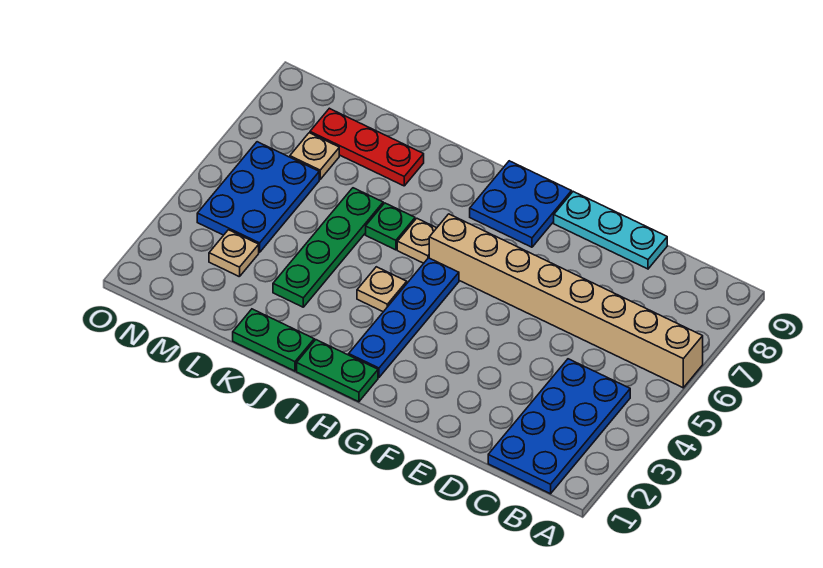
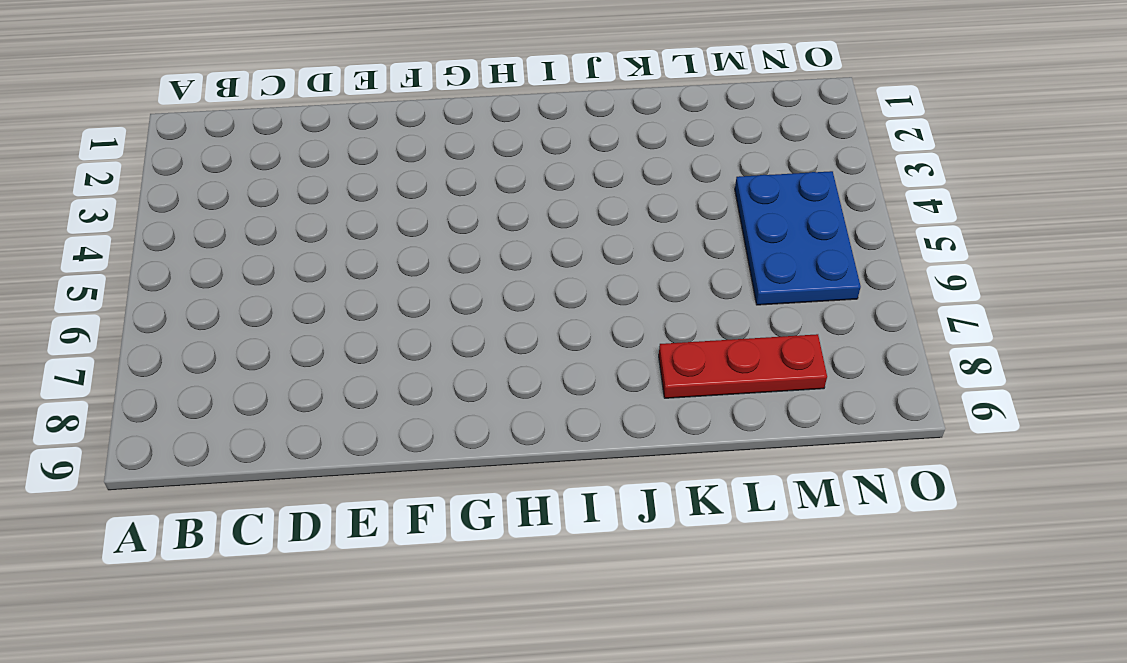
none -> tan brick A6:H6 level 1
none -> blue plate B1:C4 level 1
none -> cyan plate D9:F9 level 1

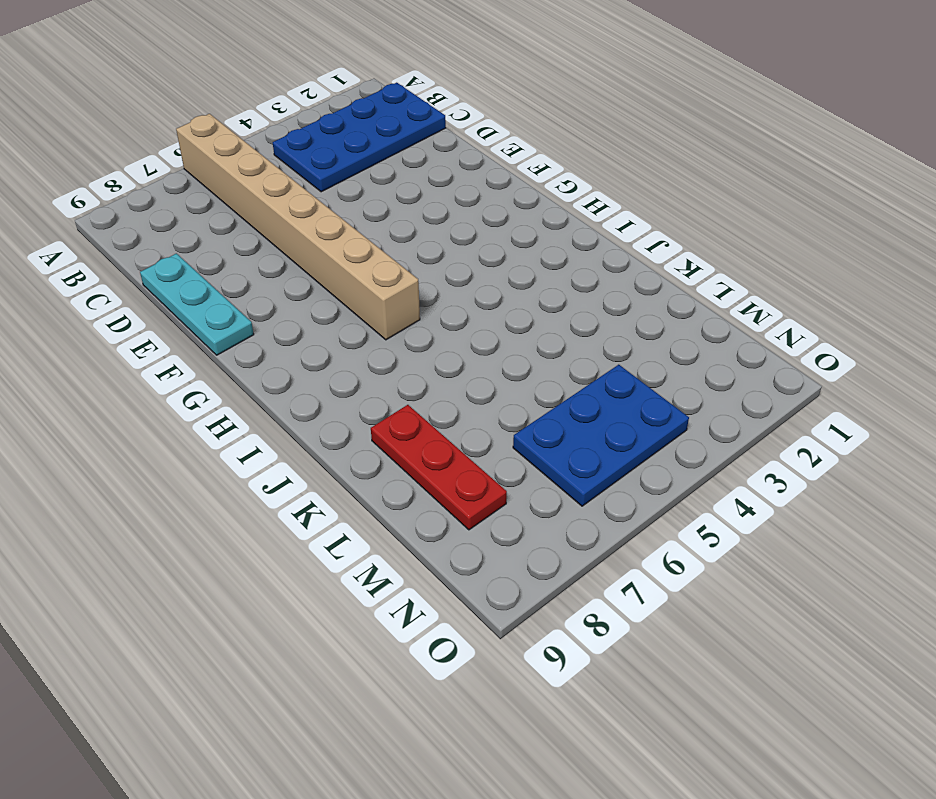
none -> blue plate G8:H9 level 1
none -> green plate H1:I1 level 1
none -> blue plate H2:H5 level 1

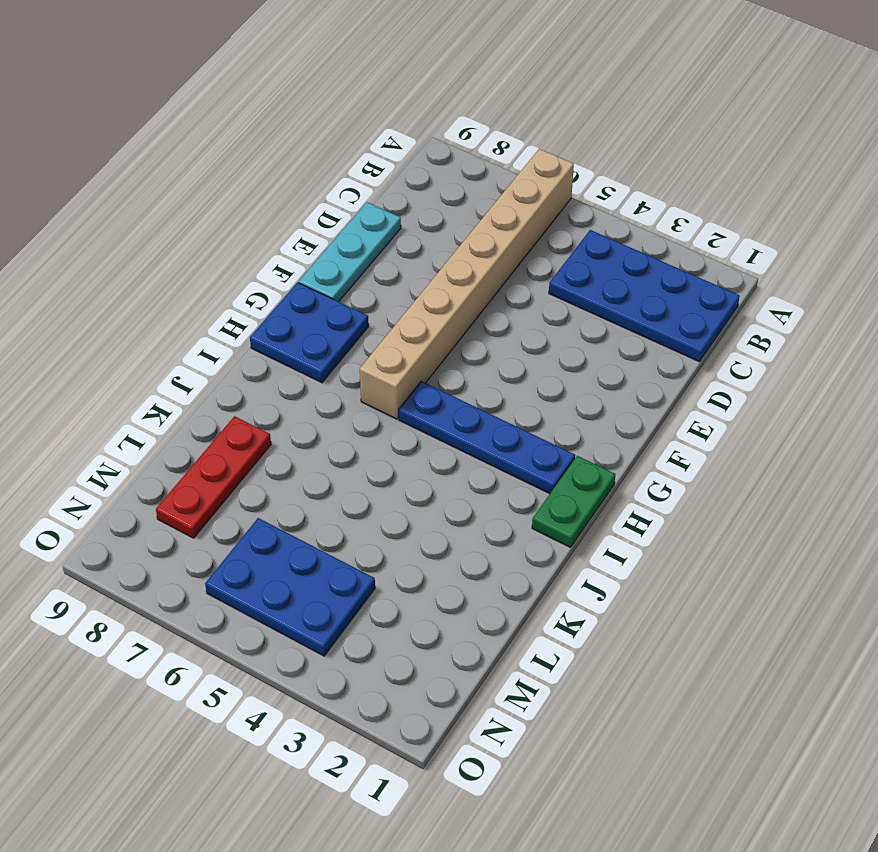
none -> tan plate I4 level 1
none -> tan plate I6 level 1
none -> green plate J1:K1 level 1

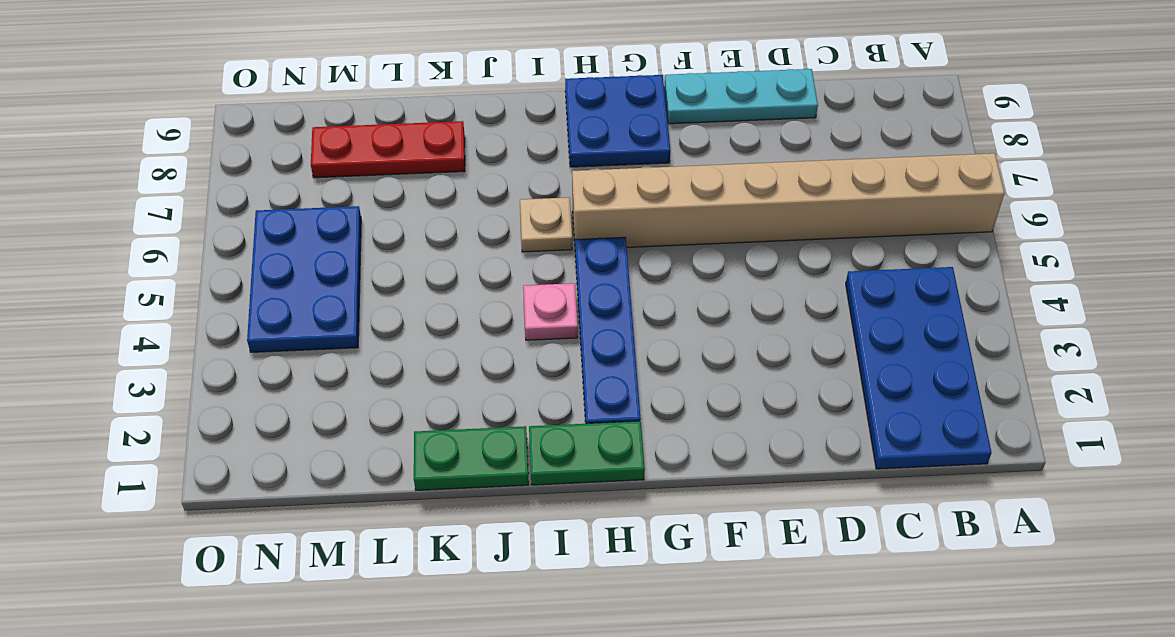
pink plate I4 level 1 -> tan plate I4 level 1
none -> green plate J6 level 1
none -> green plate K3:K6 level 1
none -> tan plate M3 level 1

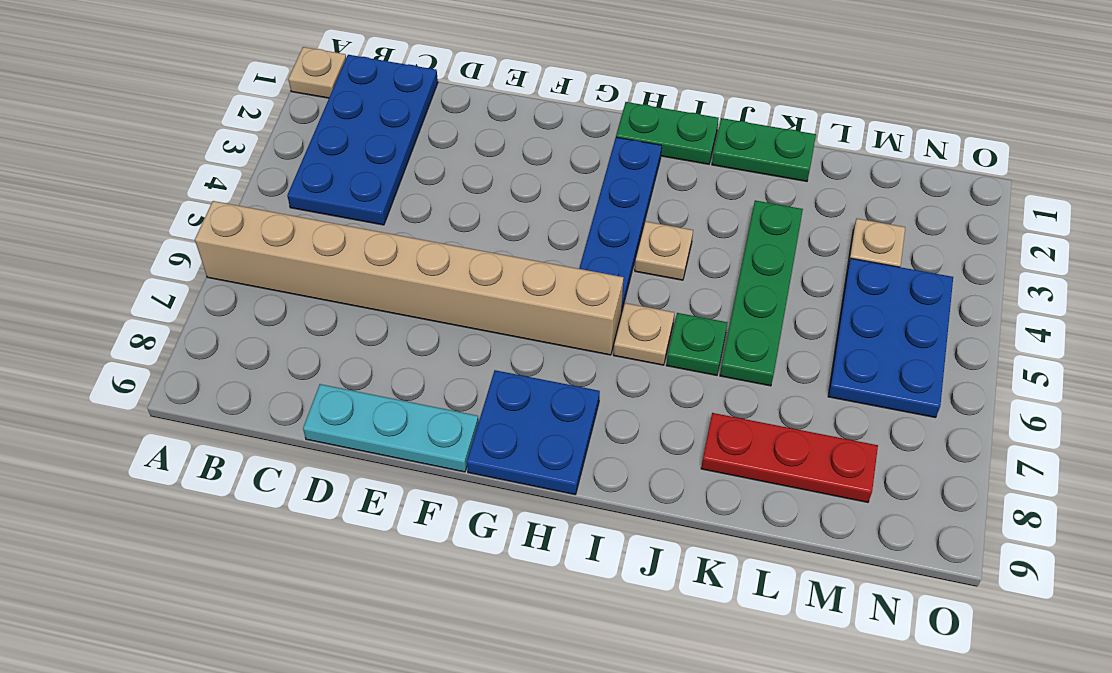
tan plate A1 level 1 -> tan plate M7 level 1

